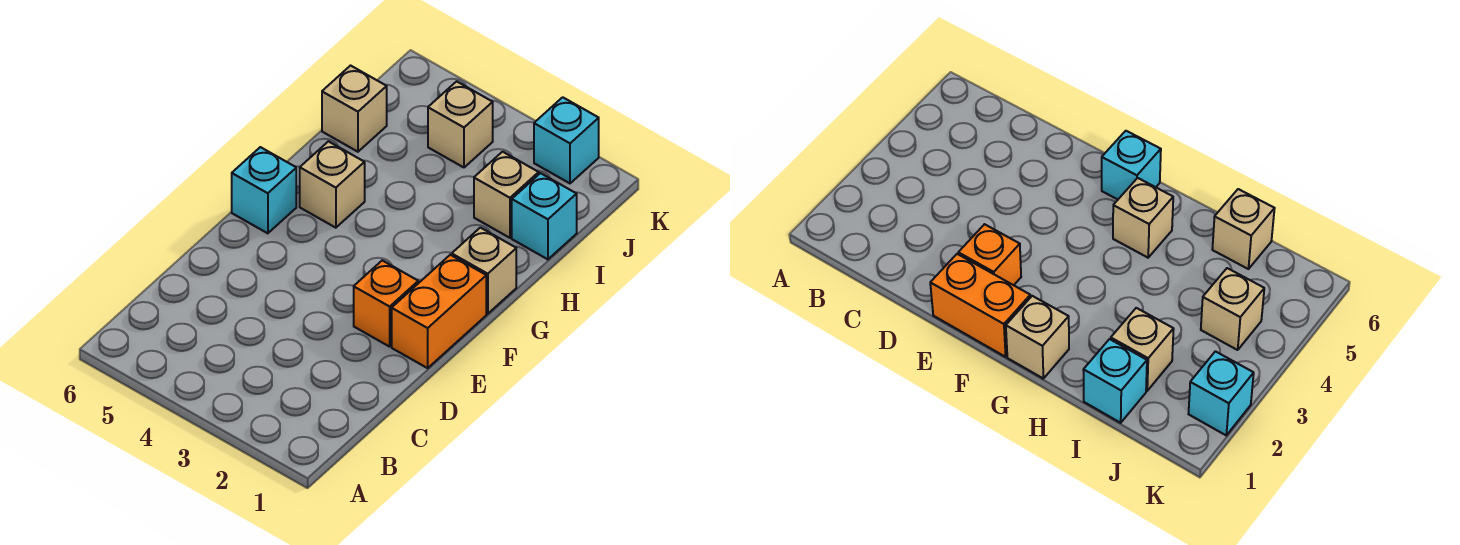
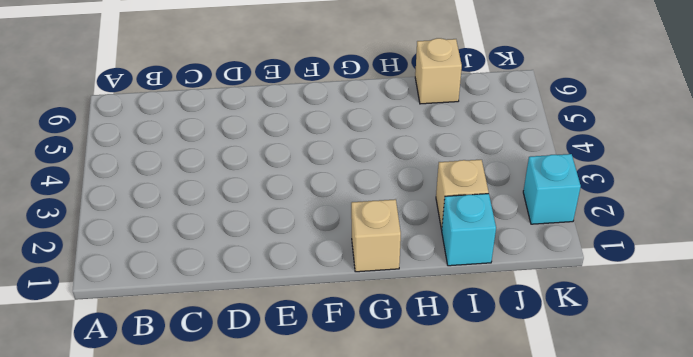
none -> orange brick E1:F1 level 1
none -> orange brick E2 level 1

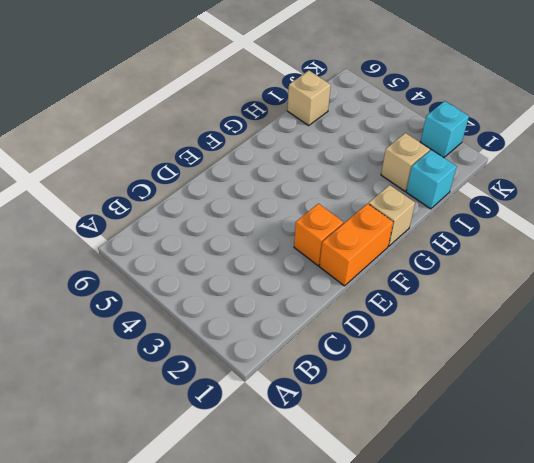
none -> cyan brick F6 level 1
none -> tan brick G5 level 1

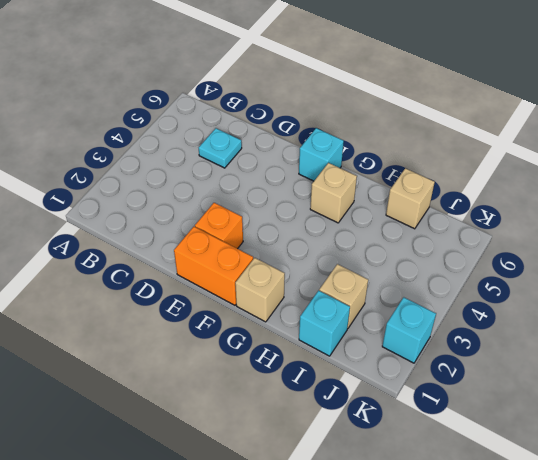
cyan plate C5 level 1 -> none
none -> tan brick J4 level 1

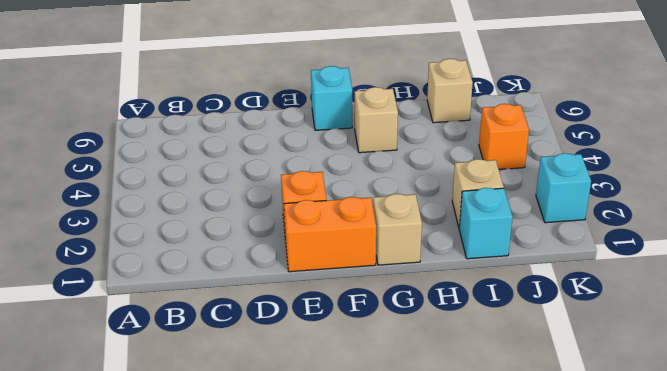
orange brick J4 level 1 -> tan brick J4 level 1

